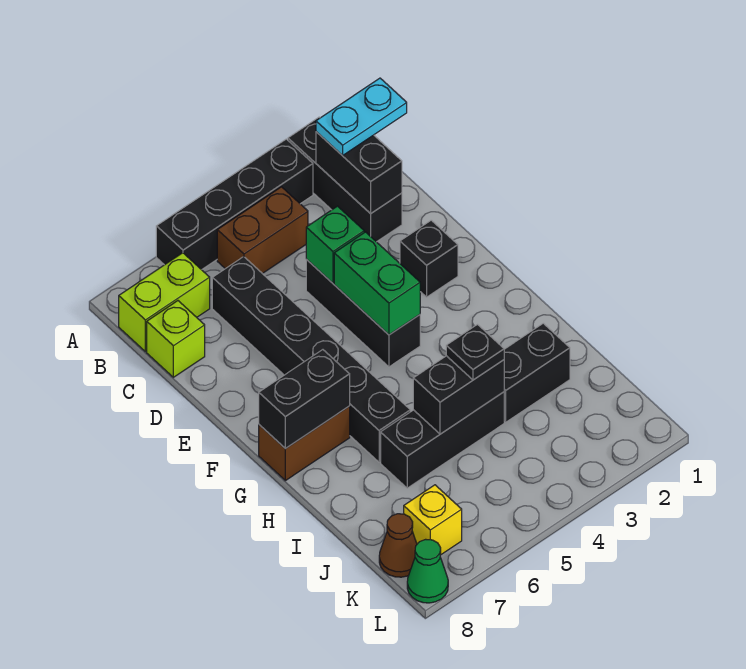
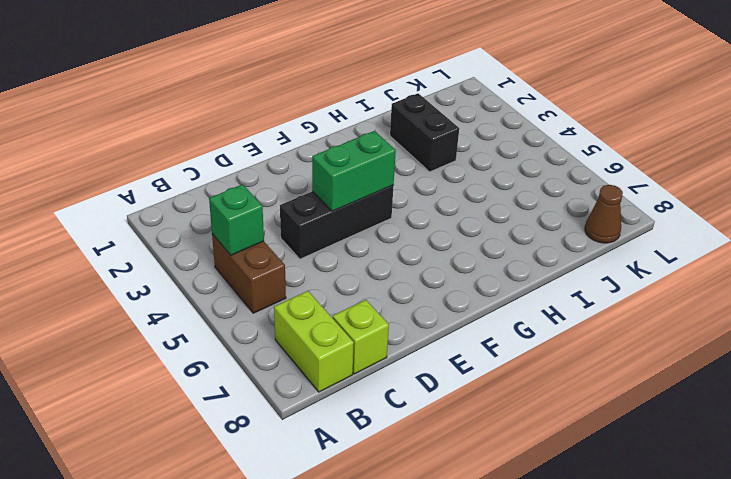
green brick B4 level 2 -> green brick D4 level 2
none -> black brick A2:C2 level 1
none -> black brick A3:A6 level 1
none -> black brick C6:H6 level 1

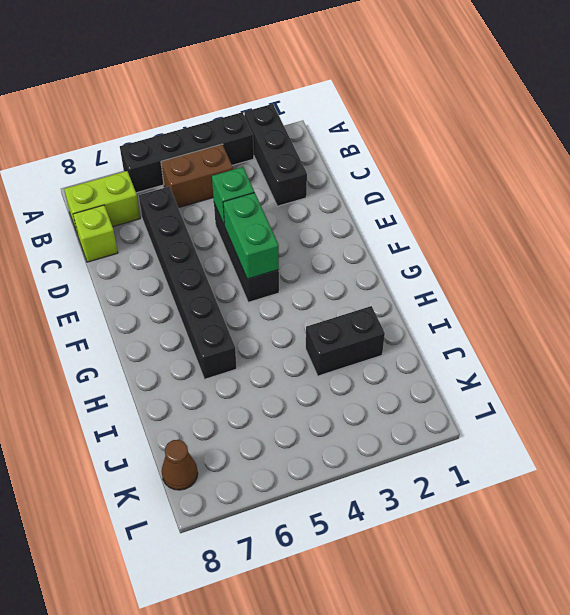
none -> black brick E2 level 1
none -> brown brick G7:G8 level 1
none -> black brick I4:I6 level 1

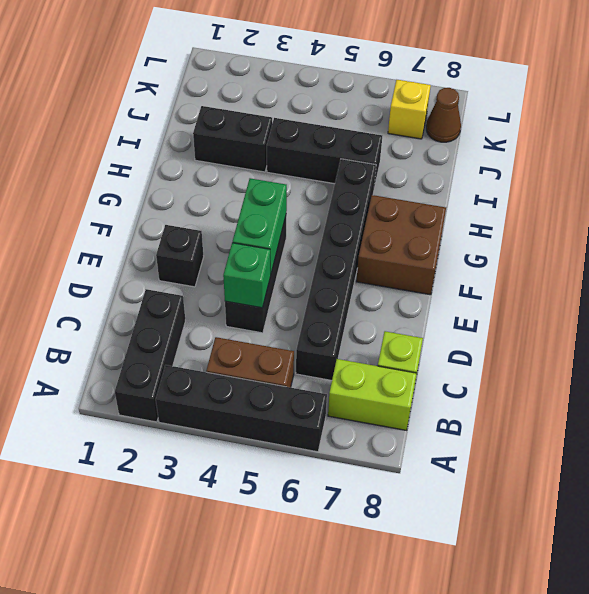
brown brick F7:G8 level 1 -> brown brick G7:G8 level 1
none -> green cone L8 level 1
none -> black brick B2:C2 level 2
none -> black brick G7:G8 level 2

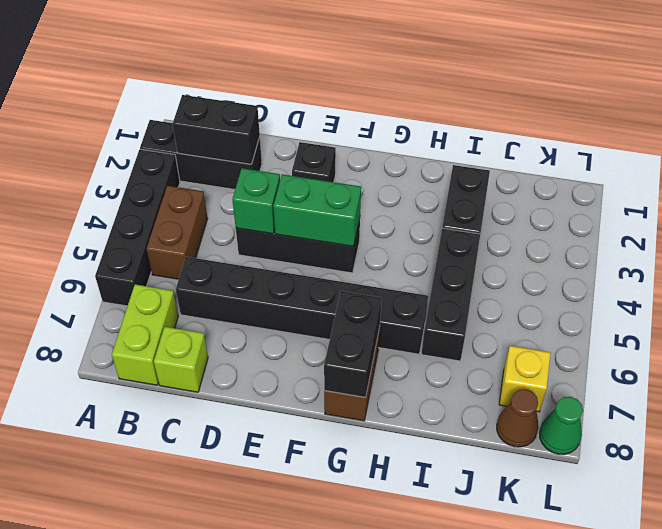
none -> black brick I4:I5 level 2
none -> cyan plate B1:B2 level 3
none -> black plate I4 level 3

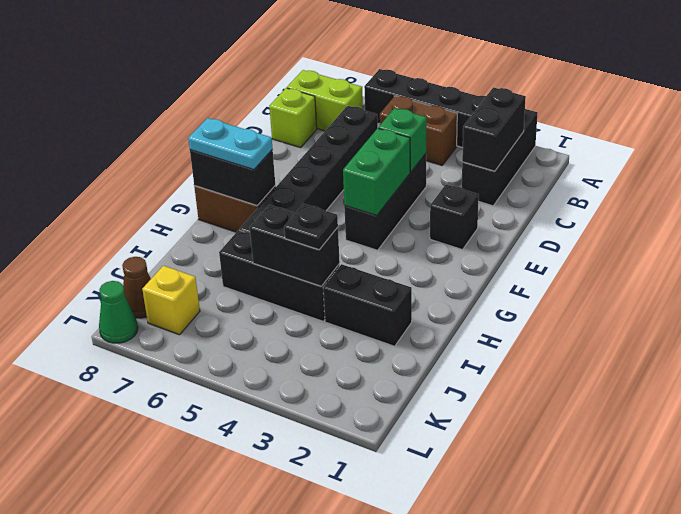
cyan plate G7:G8 level 3 -> cyan plate B1:B2 level 3

